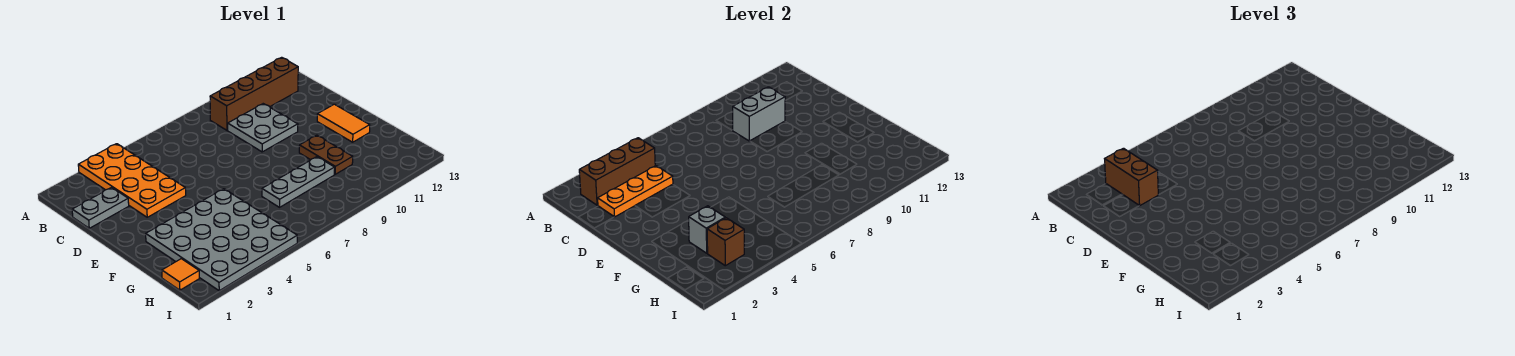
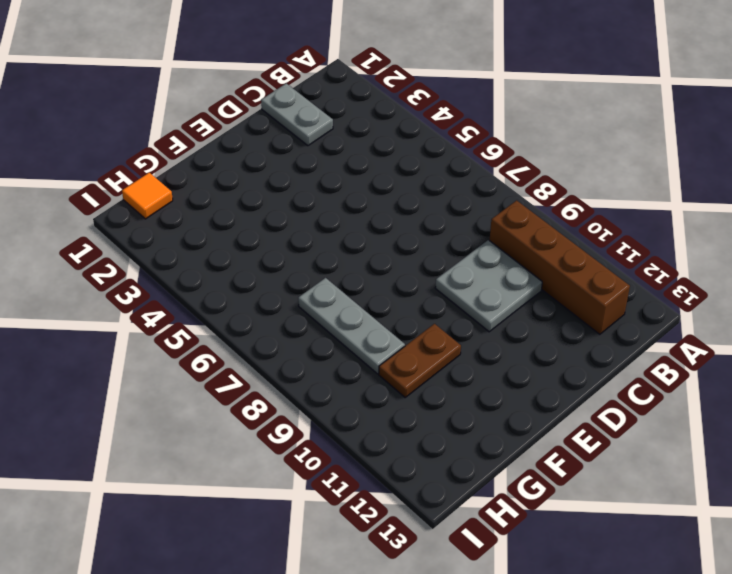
none -> orange plate A3:D4 level 1
none -> orange tile E12:F12 level 1
none -> grey plate F2:I5 level 1

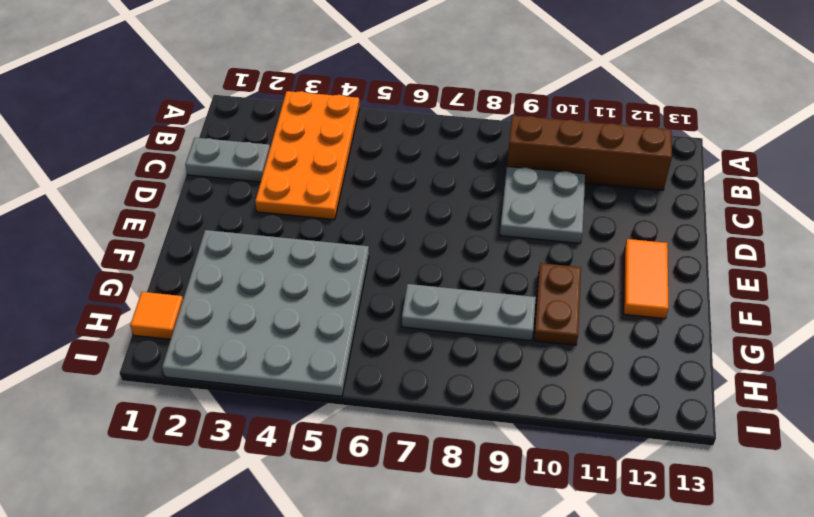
none -> brown brick B2:B4 level 2
none -> orange plate C2:C4 level 2
none -> grey brick C9:C10 level 2

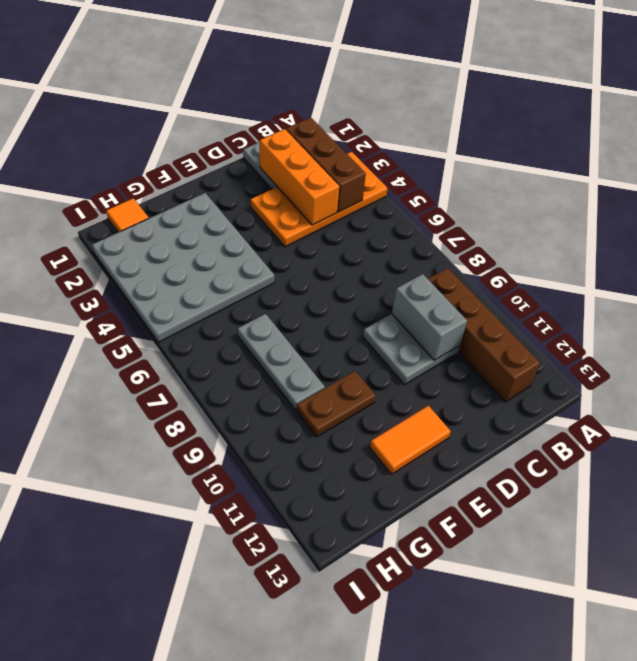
orange brick C2:C4 level 2 -> orange plate C2:C4 level 2
none -> grey brick G3 level 2
none -> brown brick H3 level 2
none -> brown brick B3:C3 level 3

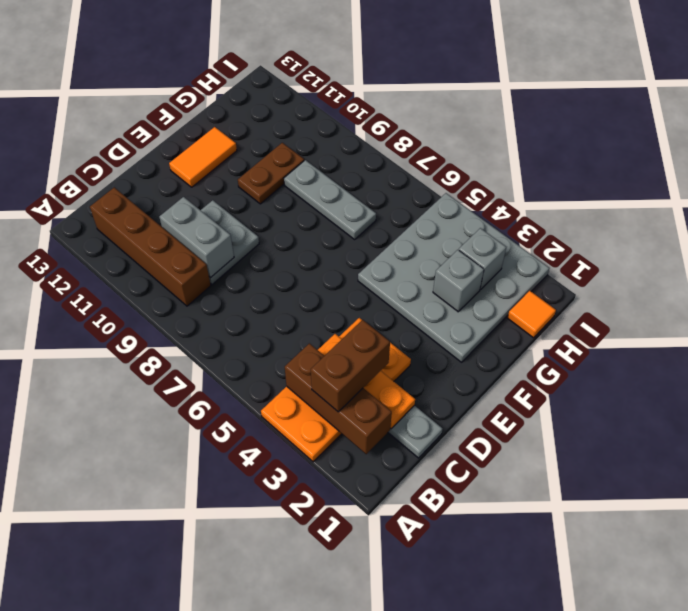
grey brick H3 level 2 -> brown brick H3 level 2

